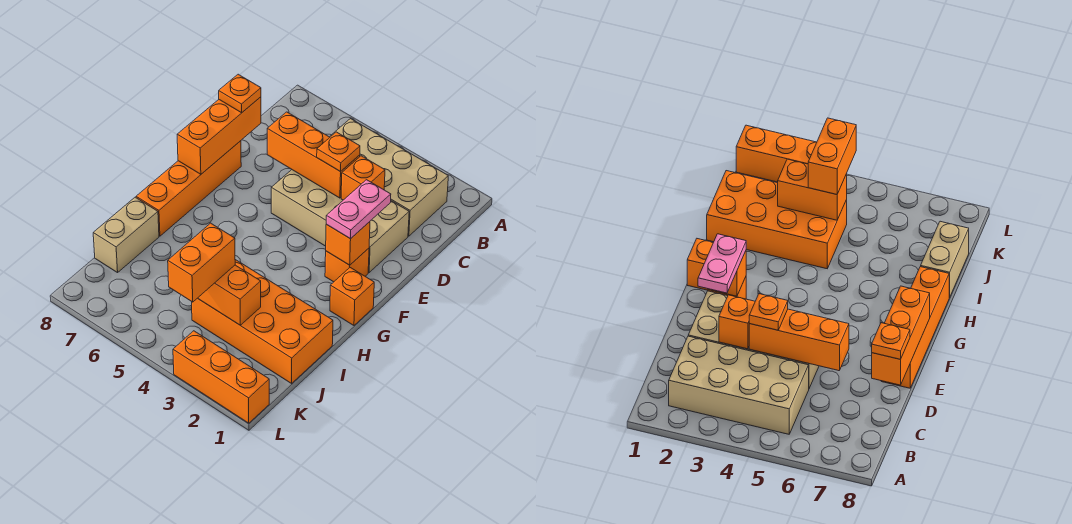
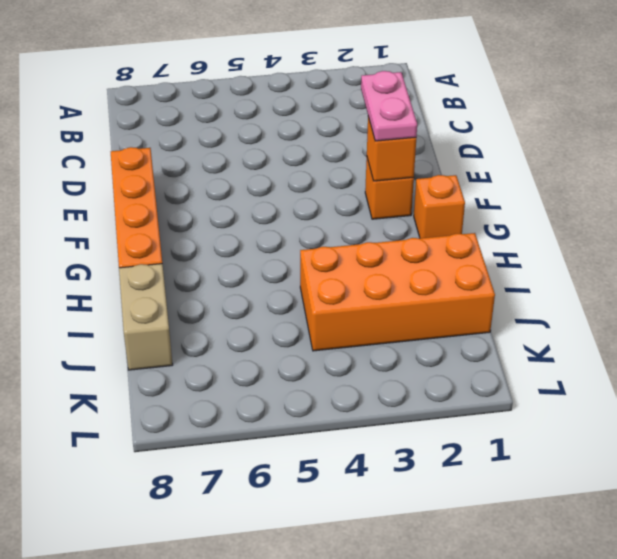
none -> tan brick B2:C5 level 1
none -> tan brick D2:E5 level 1
none -> orange brick L1:L3 level 1

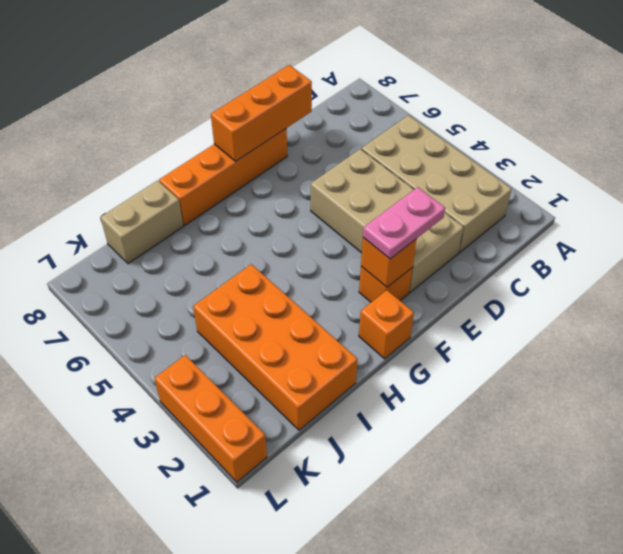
none -> orange brick D3 level 2
none -> orange brick D4:D6 level 2
none -> orange brick J3:J4 level 2

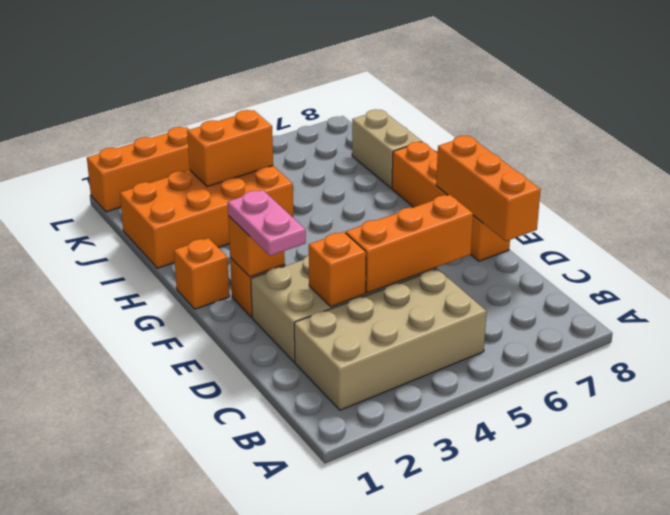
none -> orange plate D4 level 3
none -> orange plate D8 level 3
none -> orange brick J4:K4 level 3

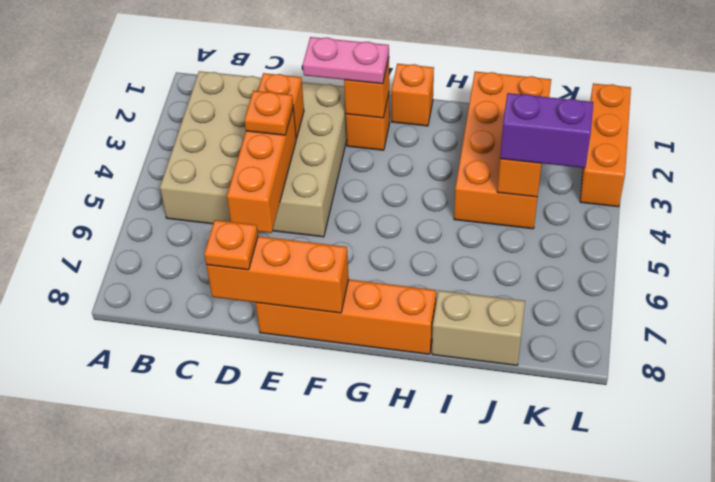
purple brick J4:K4 level 3 -> orange brick J4:K4 level 3

